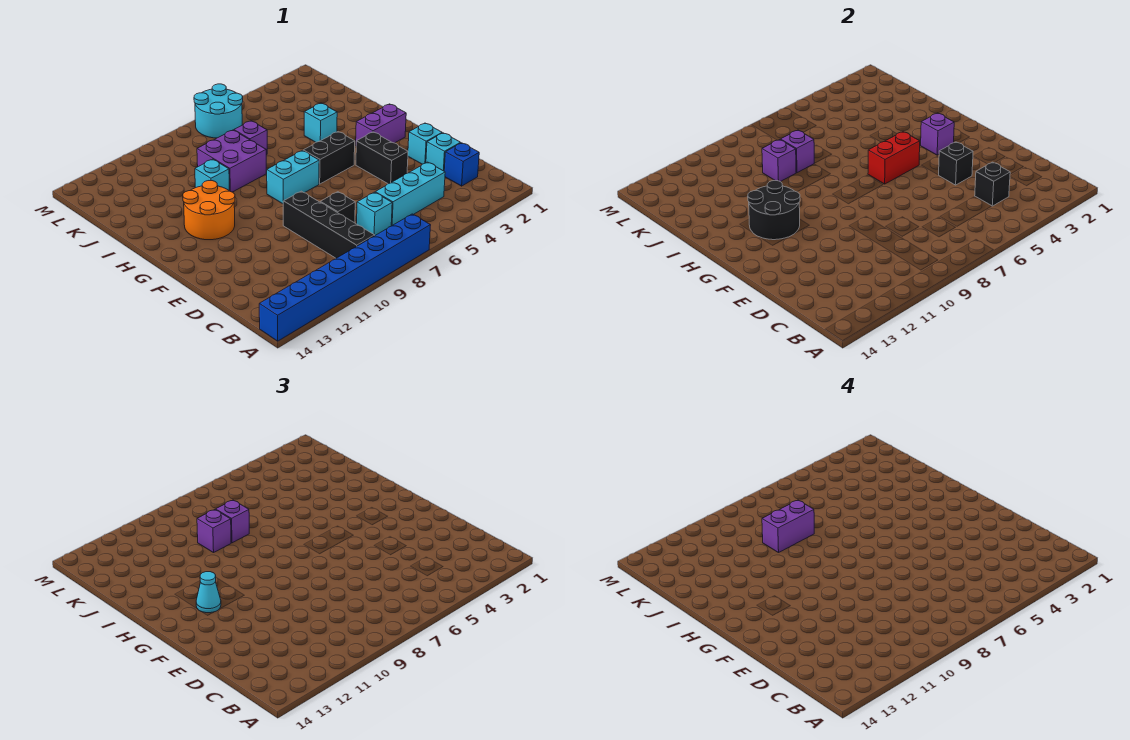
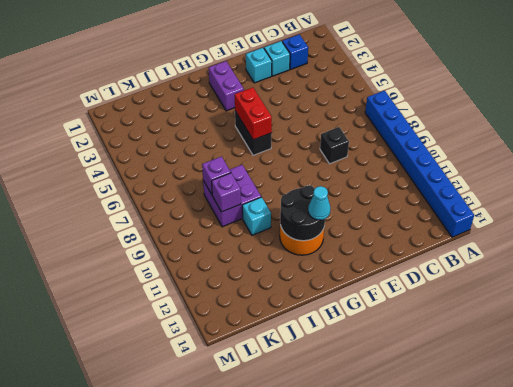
none -> black brick B9:E9 level 1
none -> cyan brick C4:C6 level 1
none -> cyan brick C7 level 1

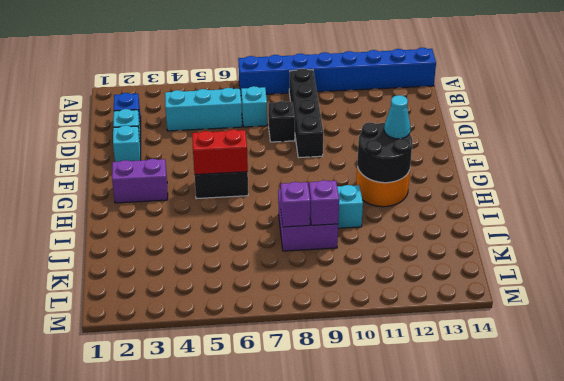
none -> black brick E4:F4 level 1
none -> cyan brick G7:G8 level 1
none -> cyan brick I4 level 1

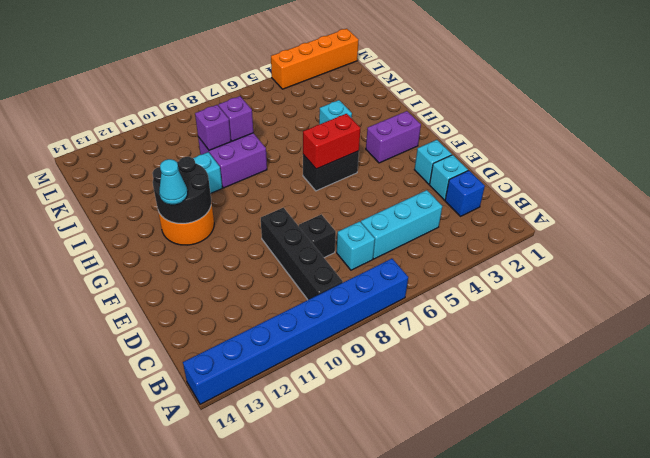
orange brick M1:M4 level 1 -> none
none -> black brick E4:F4 level 1
none -> cyan brick G7:G8 level 1
none -> purple brick J7 level 1

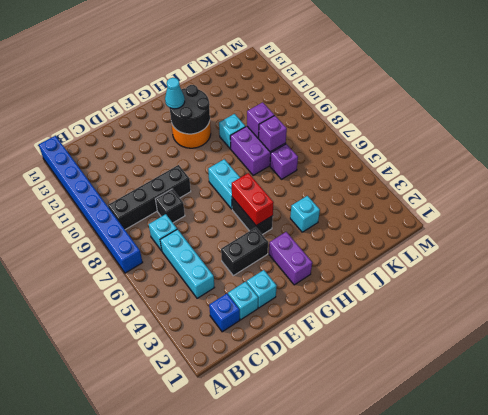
none -> cyan round brick L6:M7 level 1
none -> black brick C4 level 2
none -> black brick E4 level 2

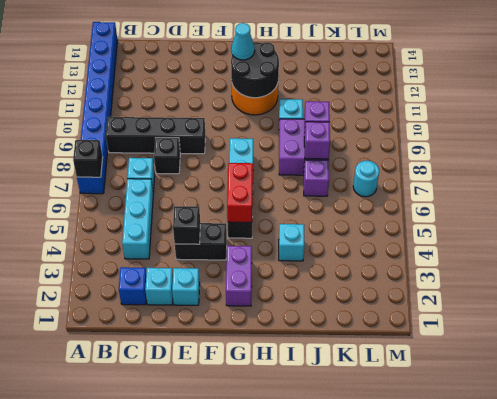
black brick A7 level 2 -> black brick C4 level 2
cyan round brick L7 level 1 -> cyan round brick L6:M7 level 1
none -> purple brick G3 level 2
none -> purple brick J8 level 3
none -> purple brick J9 level 3

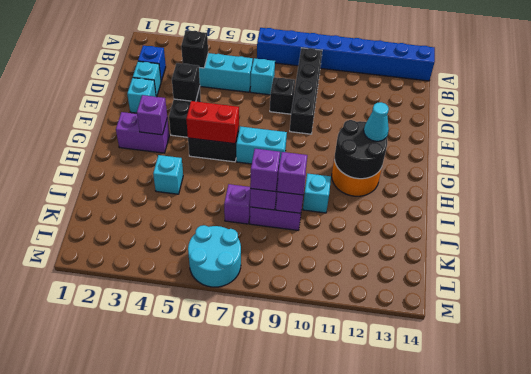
none -> purple brick J8:J9 level 4

